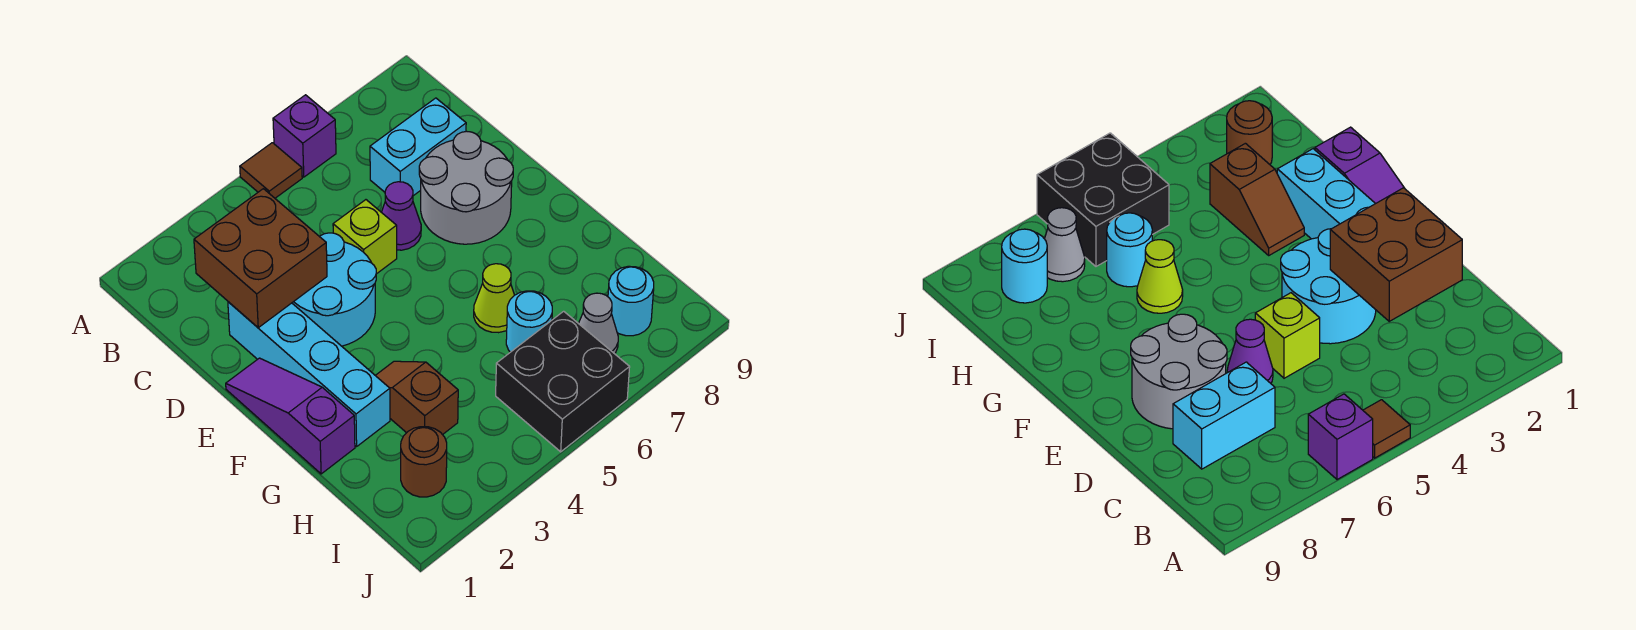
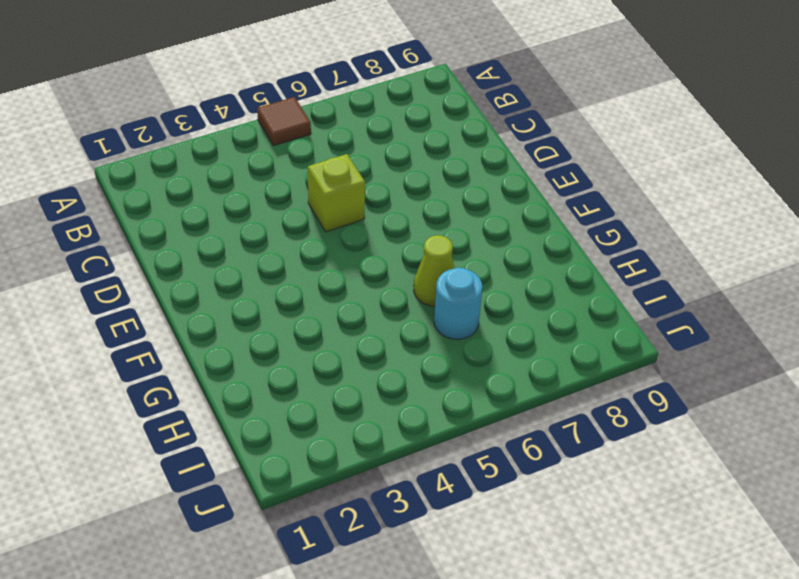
none -> purple brick A6 level 1
none -> cyan brick C7:C8 level 1
none -> cyan brick D2:G2 level 1

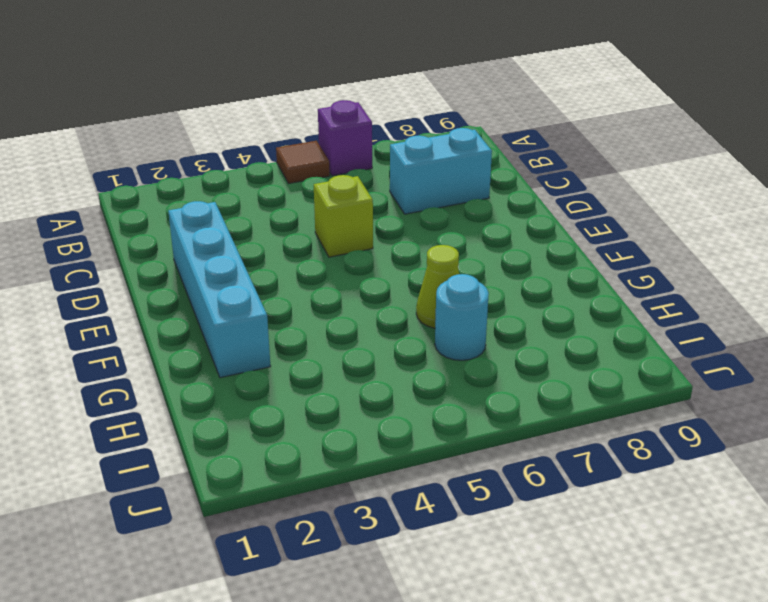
none -> cyan round brick D3:E4 level 1
none -> purple cone D6 level 1
none -> grey round brick D7:E8 level 1

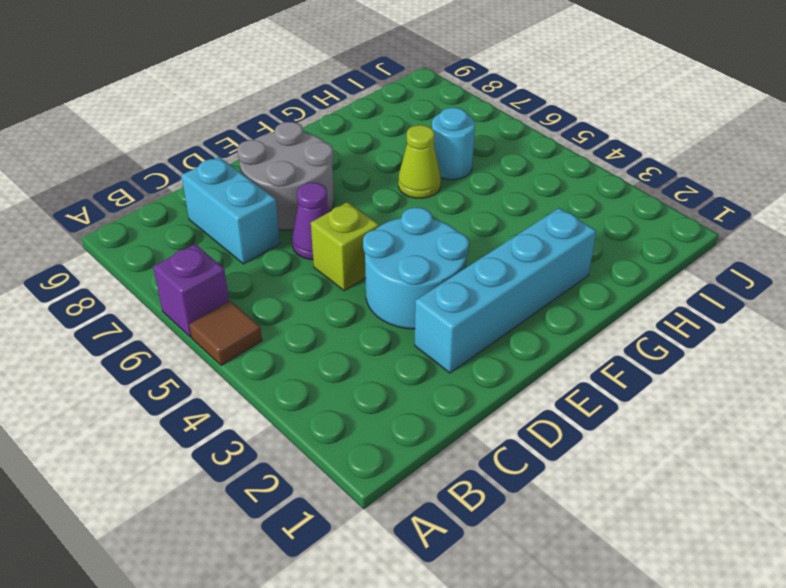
none -> purple slope E1:G1 level 1 top G
none -> brown slope G3:H3 level 1 top H
none -> brown round brick I2 level 1

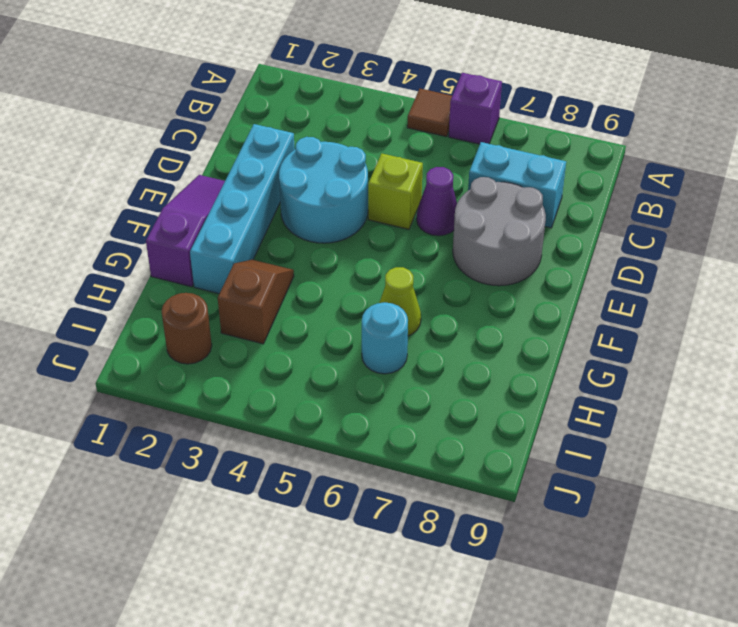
none -> black brick I5:J6 level 1
none -> grey cone I7 level 1
none -> cyan round brick I8 level 1

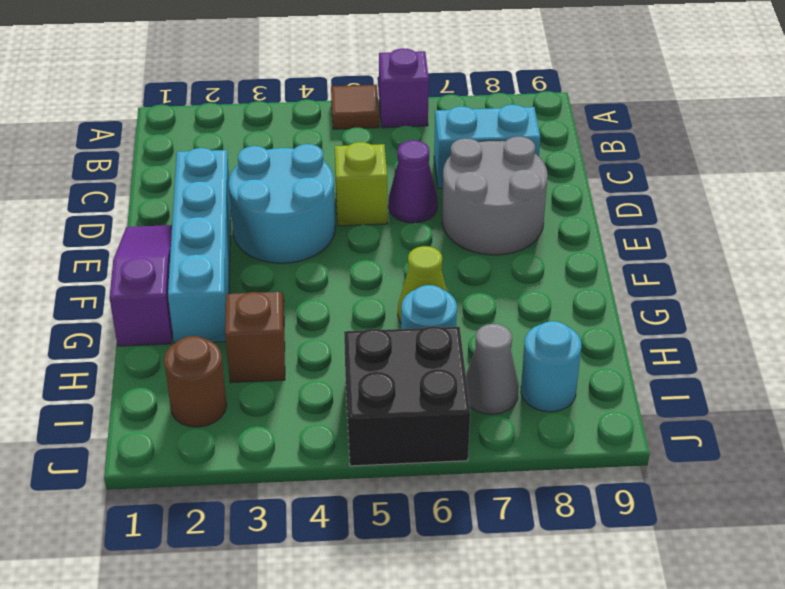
none -> brown brick C2:D3 level 2

